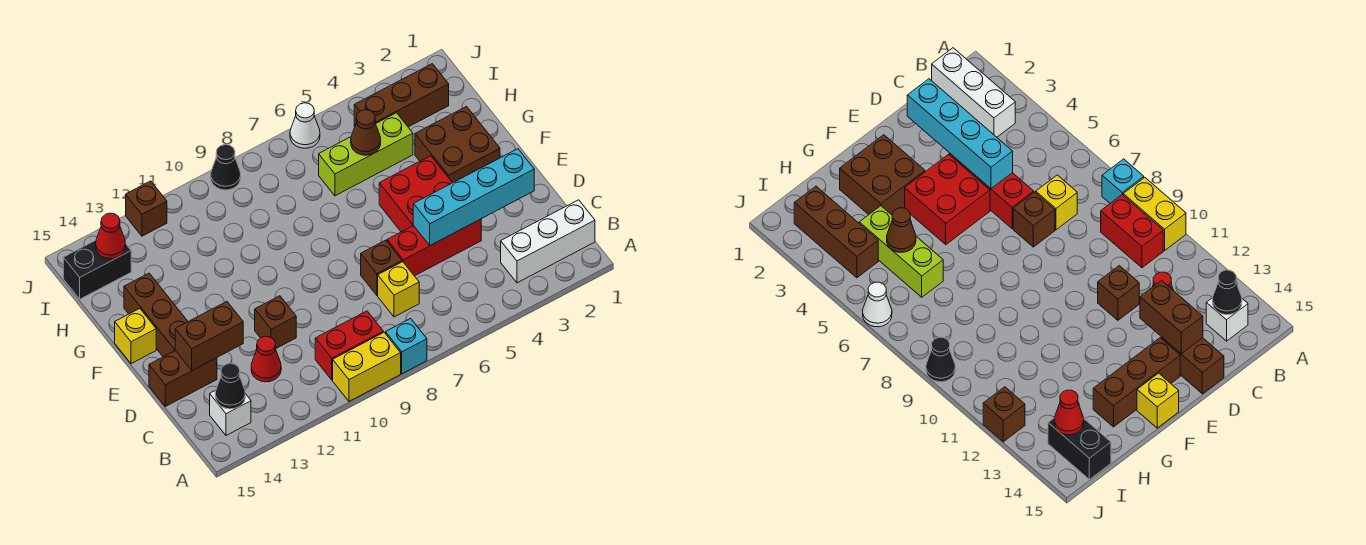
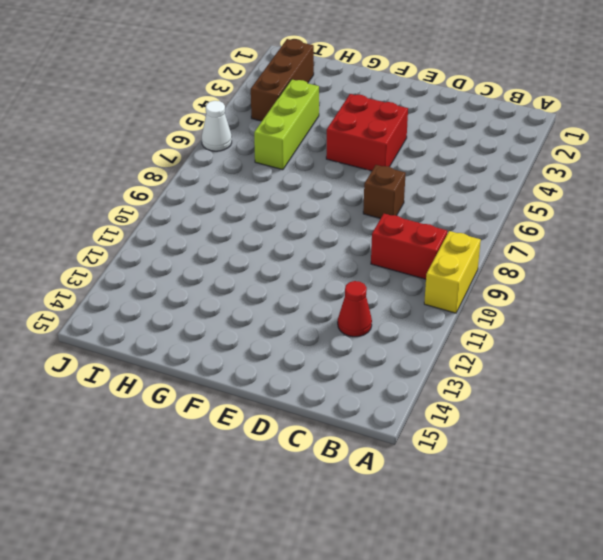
red brick B9:C9 level 1 -> red brick B9:B10 level 1
none -> cyan brick A8 level 1
none -> white brick B1:B3 level 1
none -> white brick B14 level 1

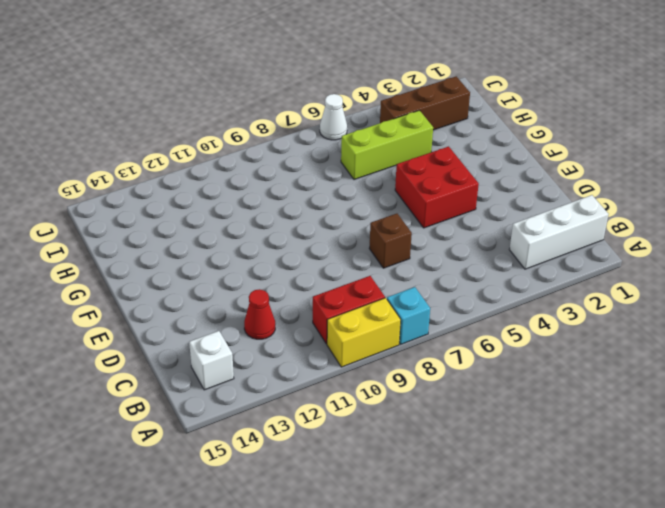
none -> yellow brick C7 level 1
none -> red brick D4:D6 level 1
none -> brown brick D11 level 1

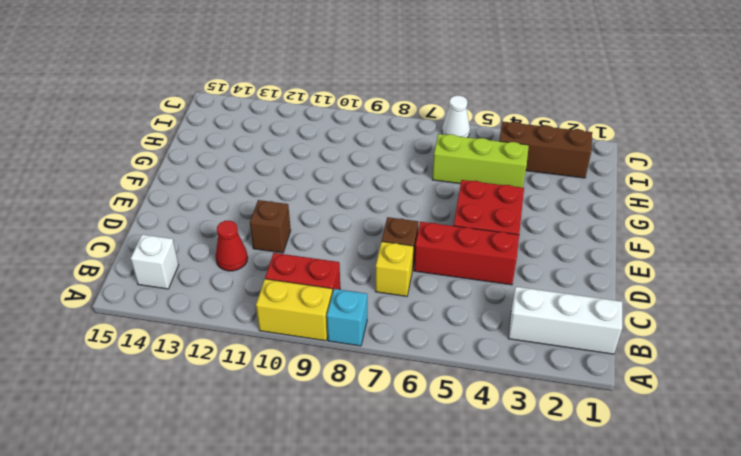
none -> brown brick D14:D15 level 1
none -> brown brick E14:G14 level 1
none -> brown brick F2:G3 level 1

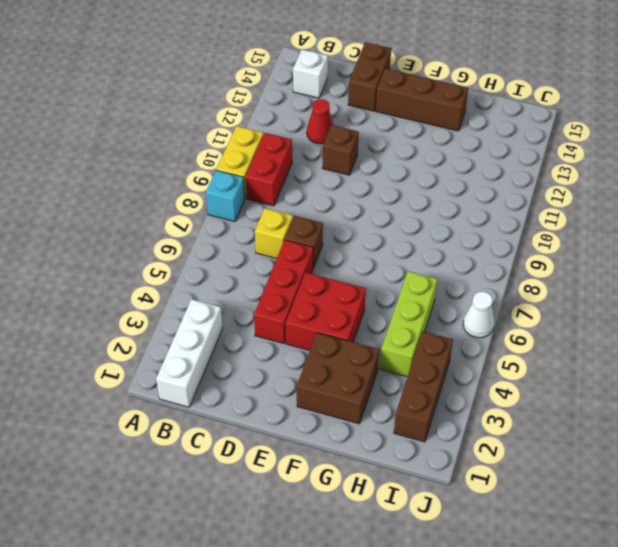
none -> yellow brick F15 level 1
none -> black brick I14:I15 level 1
none -> black cone J9 level 1

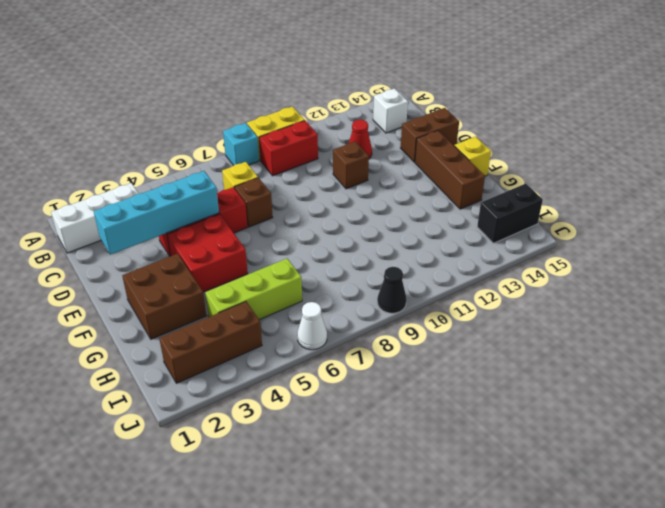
none -> brown brick J12 level 1
none -> black cone B14 level 2
none -> brown brick D13:D14 level 2

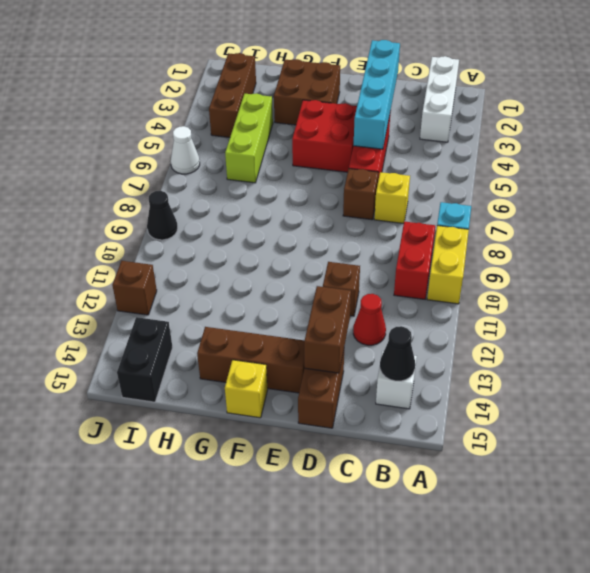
none -> brown cone H5 level 2
none -> red cone I14 level 2

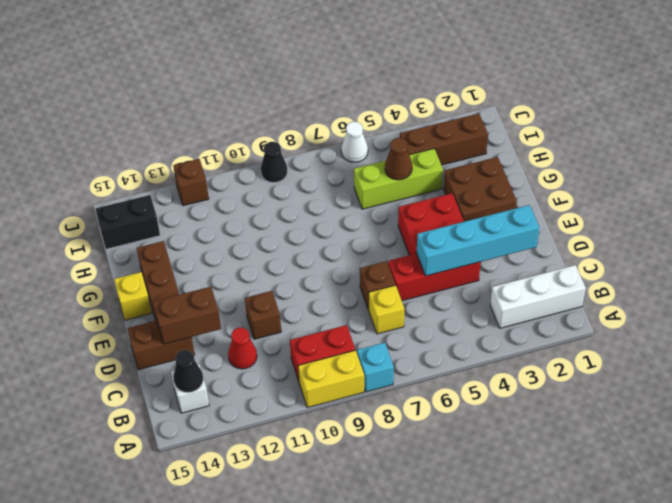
none -> red cone I14 level 2

